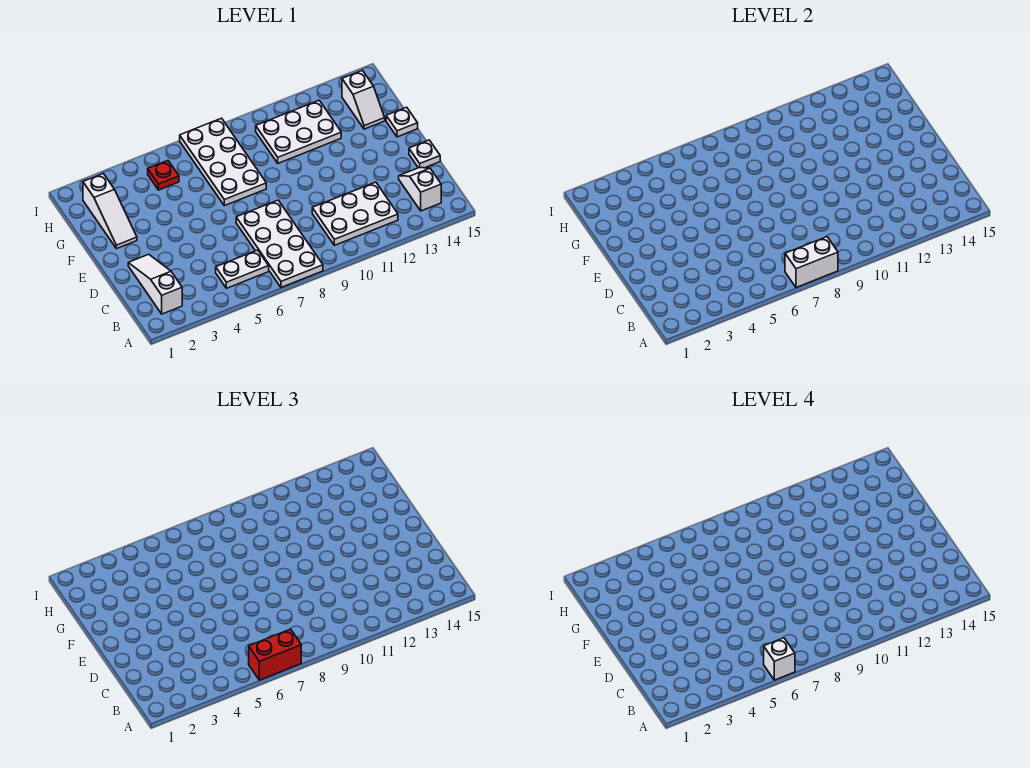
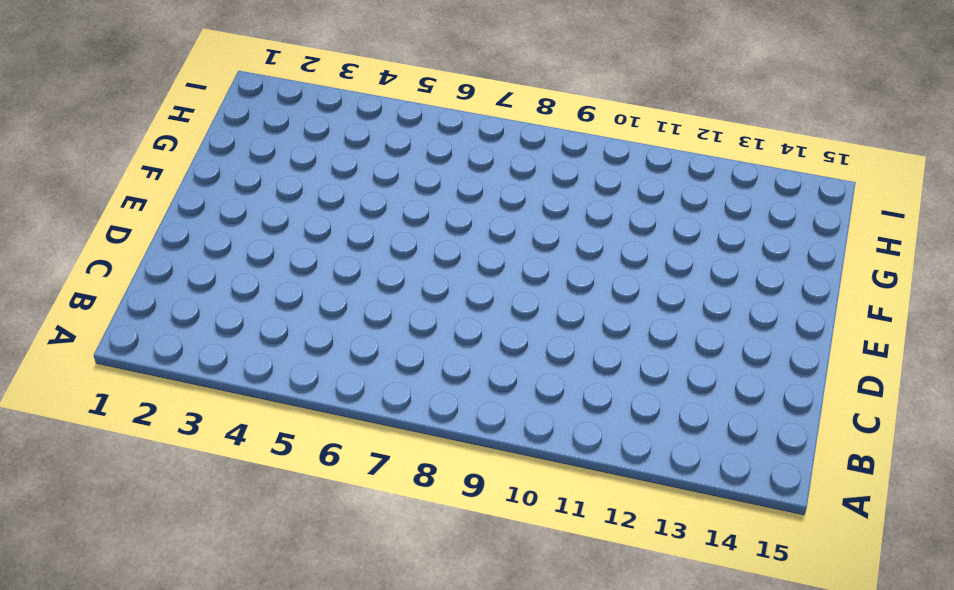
none -> white plate A7:D8 level 1
none -> white slope B2:D2 level 1 top B
none -> white plate B5:B6 level 1

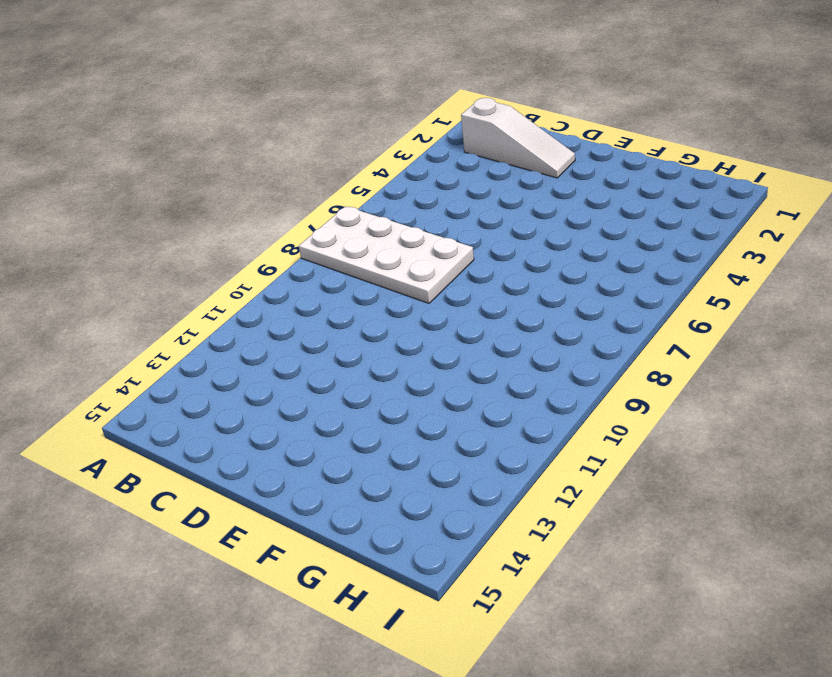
none -> white plate B5:B6 level 1
none -> white plate B10:C12 level 1
none -> white slope B14:C14 level 1 top B

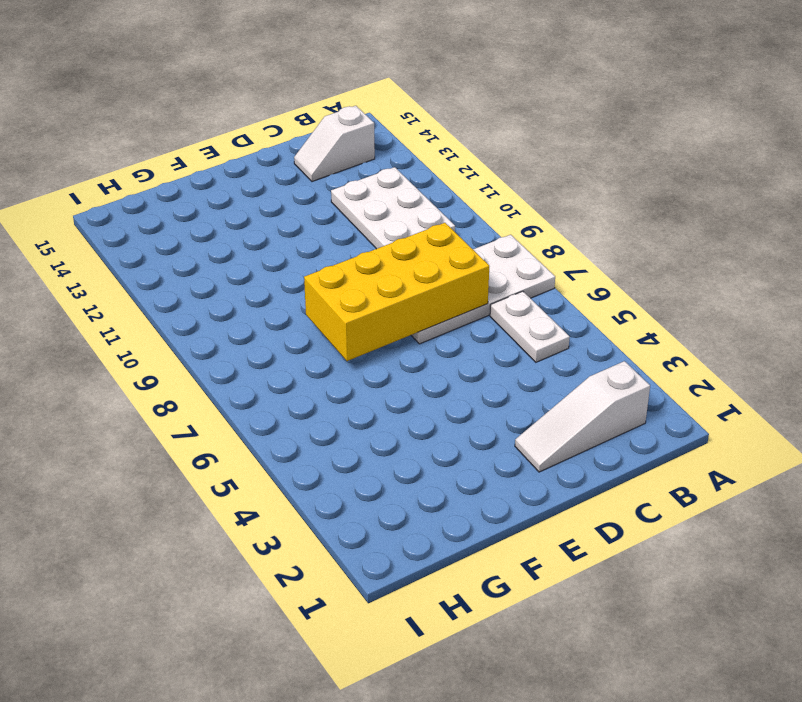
yellow brick C7:F8 level 2 -> none
none -> white plate D15 level 1
none -> white slope F2:H2 level 1 top H
none -> white plate F7:I8 level 1

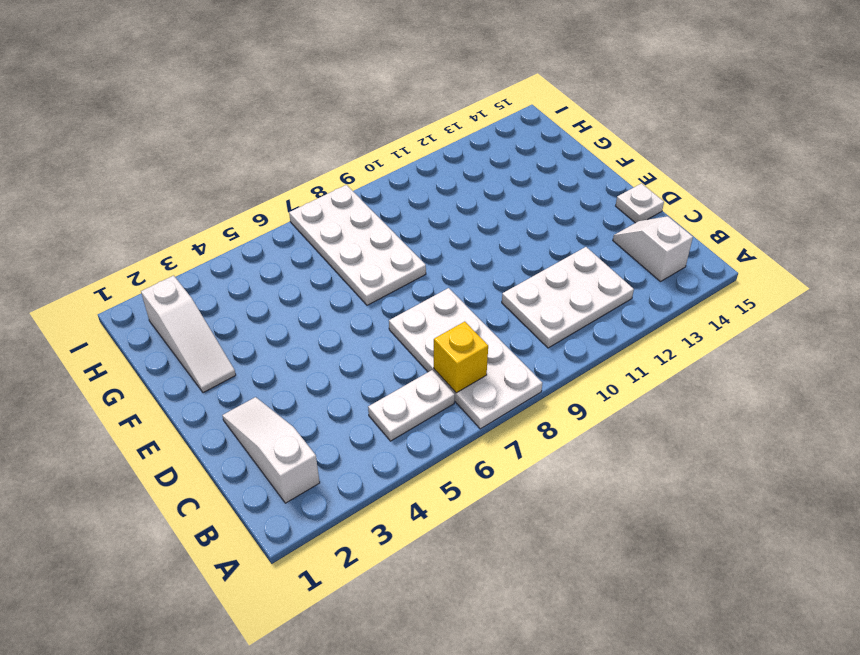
yellow brick B7 level 2 -> none
none -> white plate F15 level 1
none -> white plate G10:H12 level 1
none -> white slope G14:H14 level 1 top H

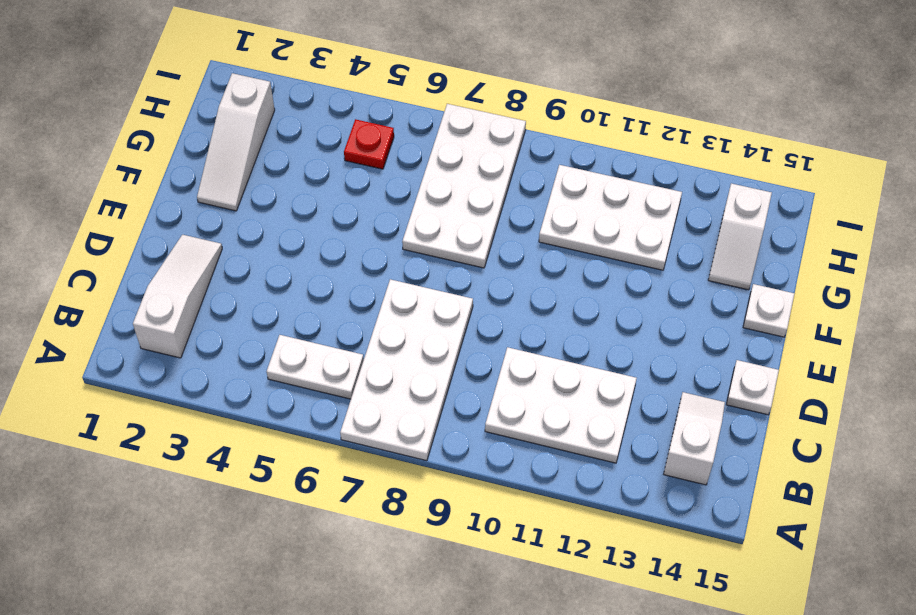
none -> white brick A7:A8 level 2
none -> red brick A6:A7 level 3
none -> white brick A6 level 4

